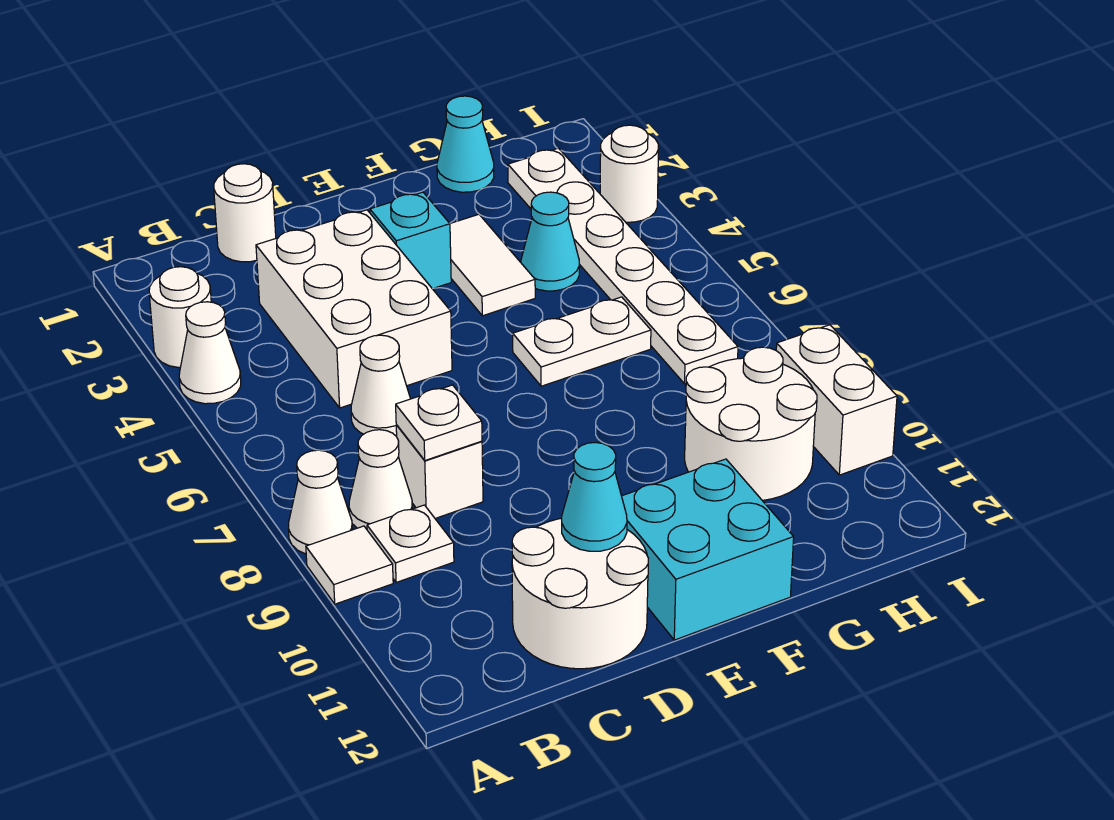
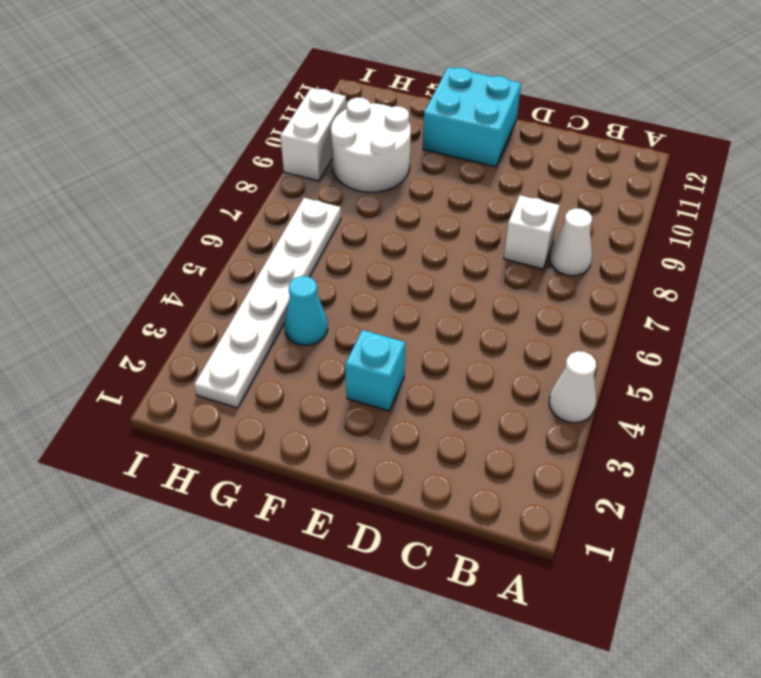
none -> white round brick A3 level 1
none -> white cone A8 level 1
none -> white tile A9 level 1

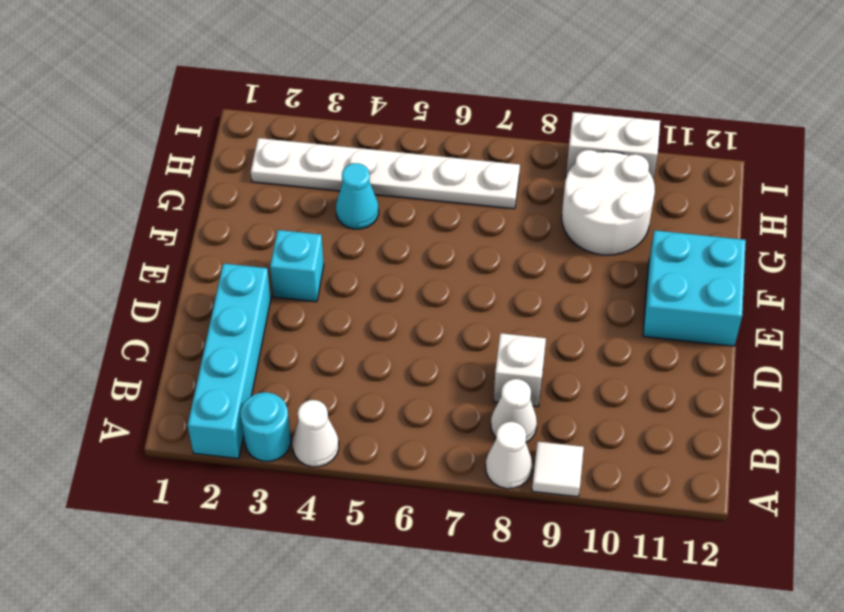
cyan brick A2:D2 level 1 -> none
cyan round brick A3 level 1 -> white round brick A3 level 1
none -> white plate B9 level 1
none -> white round brick C1 level 1
none -> white brick C3:D5 level 1

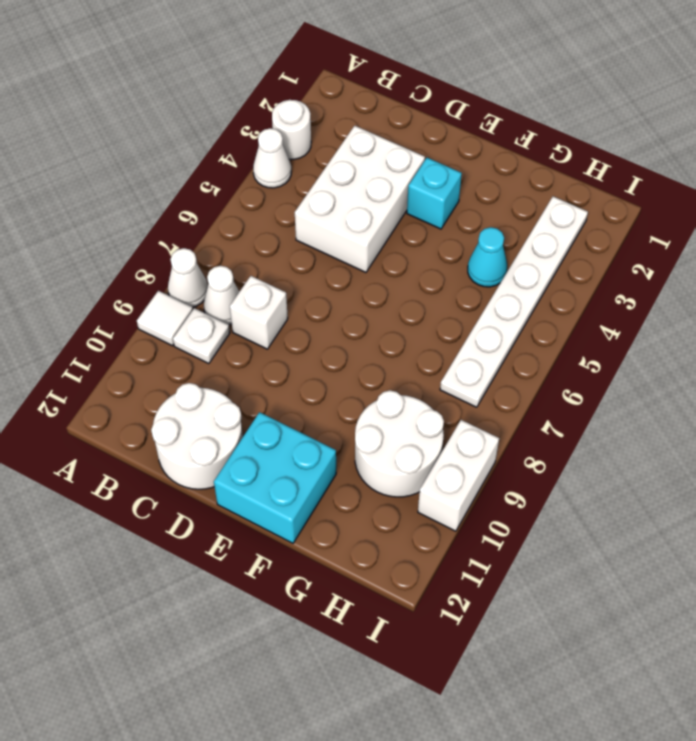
none -> white round brick C1 level 1
none -> white cone C6 level 1
none -> white tile F3:F4 level 1

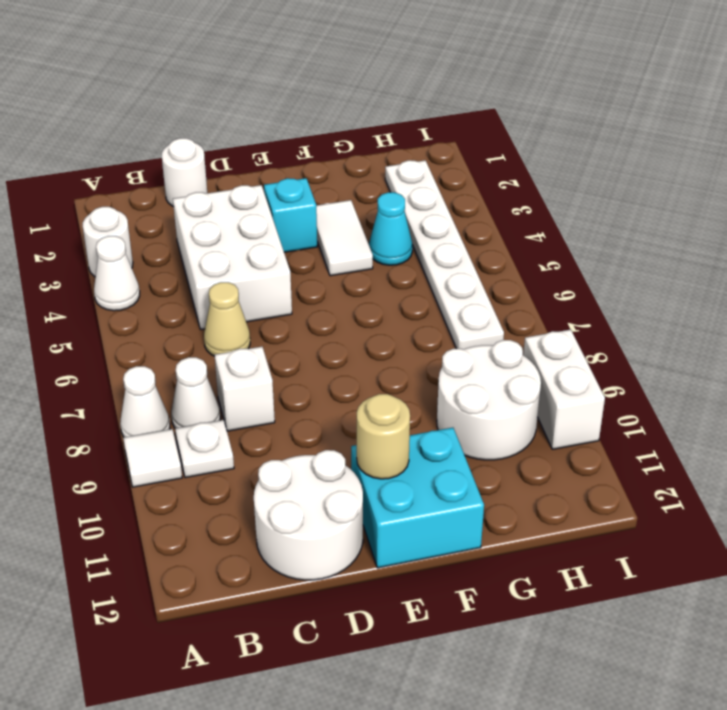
tan cone C6 level 1 -> white cone C6 level 1
tan round brick E11 level 2 -> none
none -> white plate F6:G6 level 1
none -> cyan cone G1 level 1
none -> white round brick I3 level 1

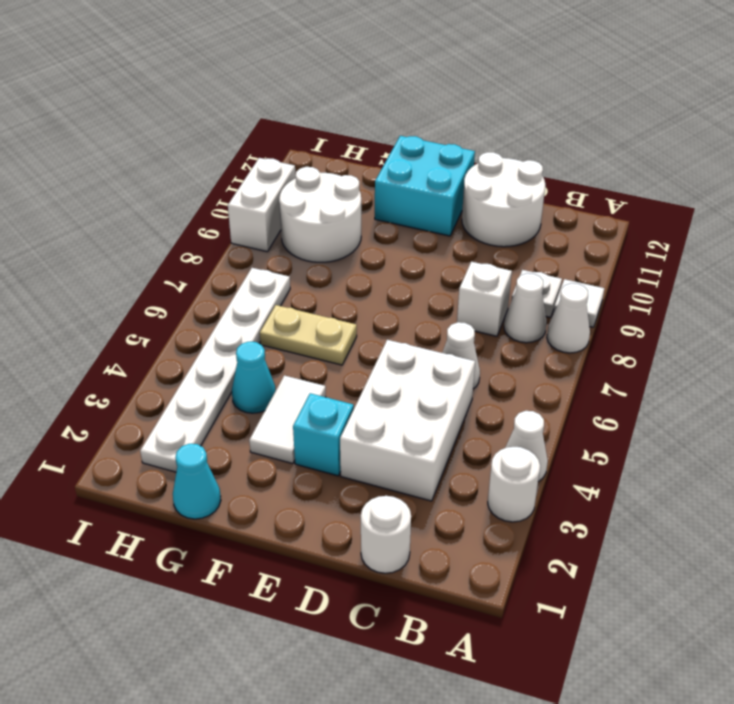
tan plate F6:G6 level 1 -> white plate F6:G6 level 1
none -> white round brick I3 level 1
none -> white plate C8 level 2
none -> cyan cone D11 level 2

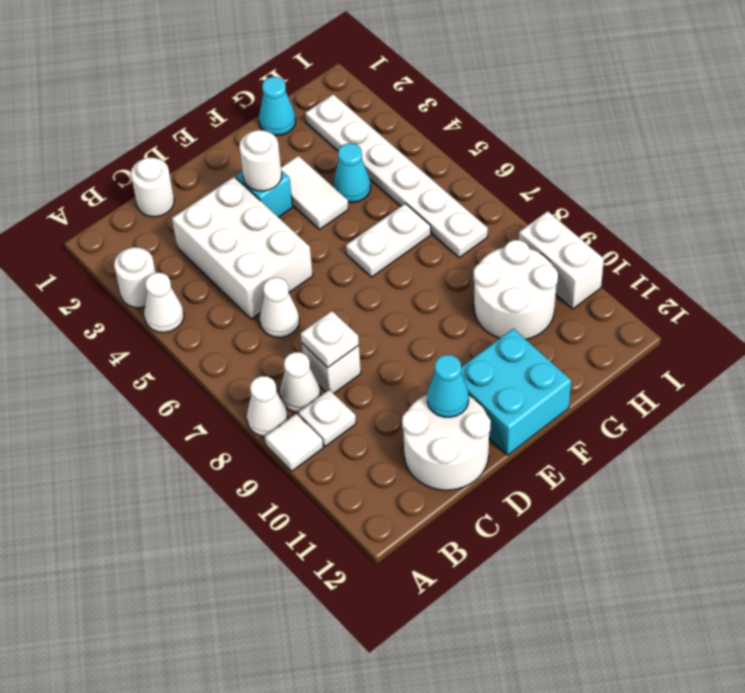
white round brick E3 level 2 -> white round brick I3 level 1

